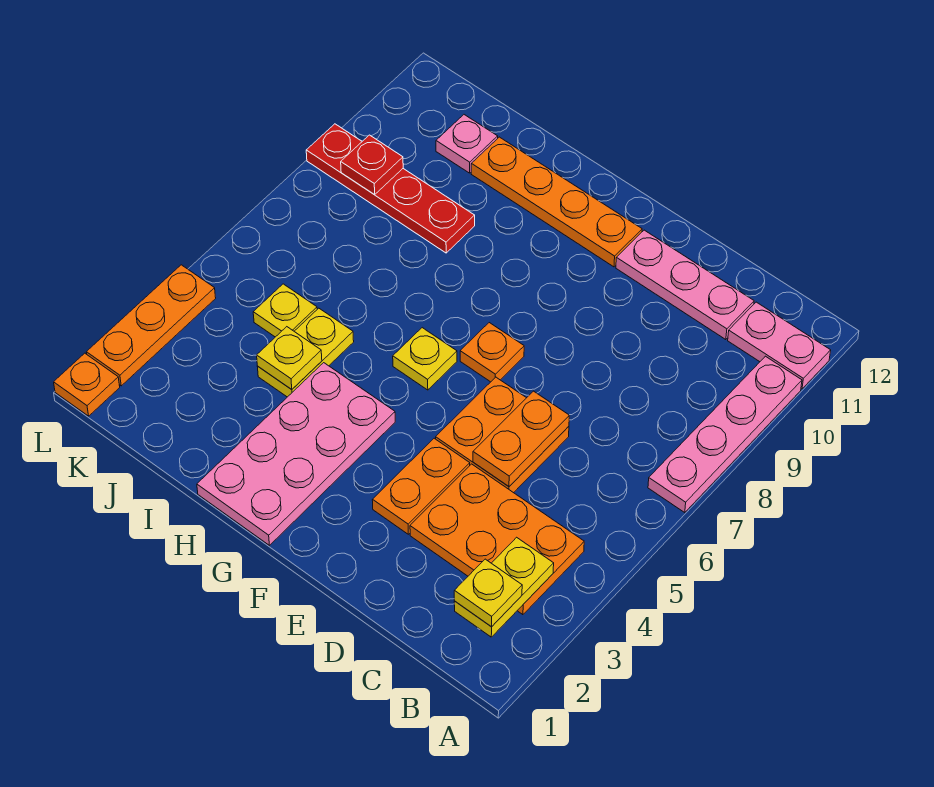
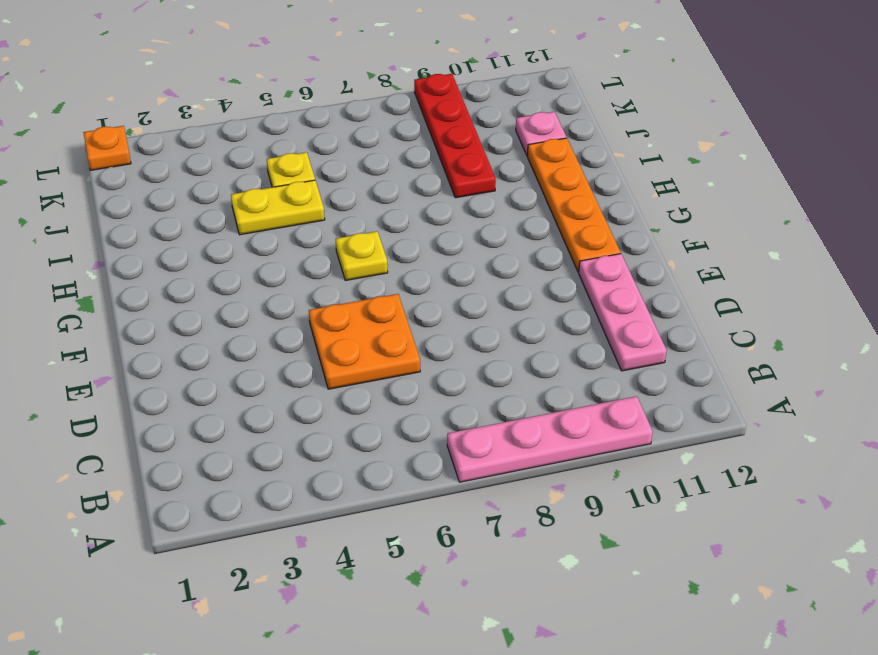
none -> pink plate A11:B11 level 1
none -> orange plate B3:D4 level 1
none -> orange plate E3:E4 level 1

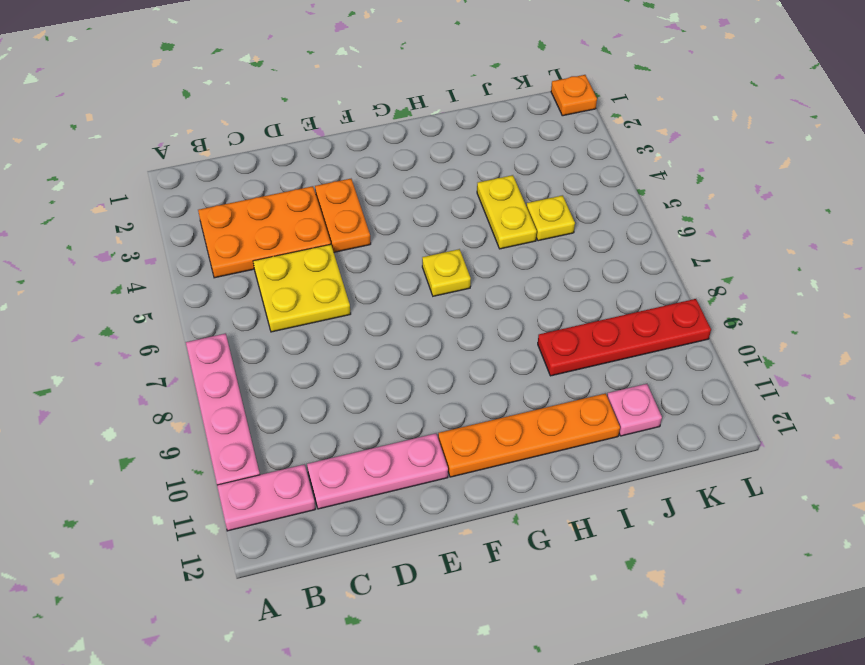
yellow plate C5:D6 level 1 -> orange plate D5:E6 level 1
none -> orange plate F7 level 1
none -> pink plate G1:H4 level 1
none -> orange plate L2:L4 level 1

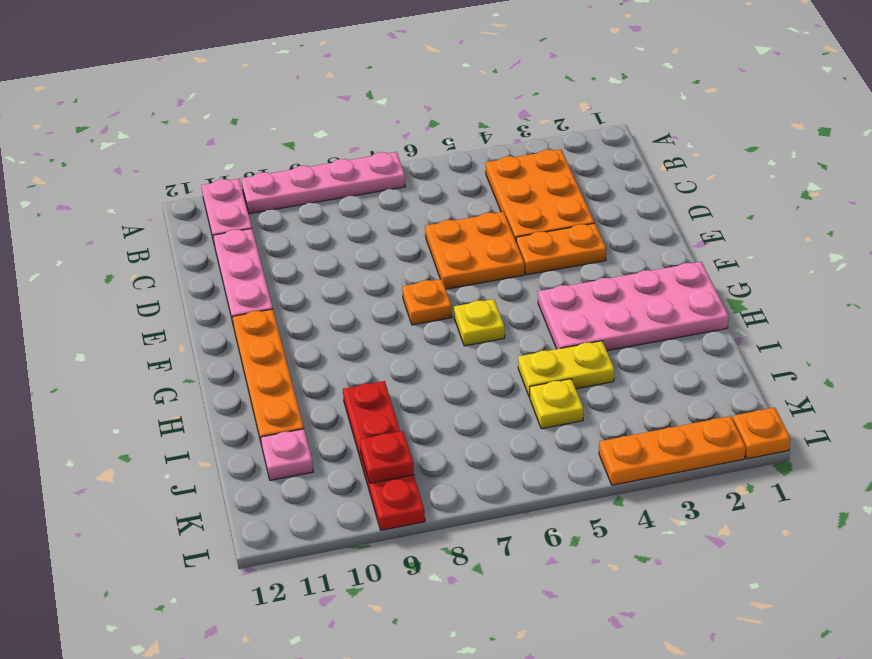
none -> yellow plate B2:B3 level 2
none -> orange plate D5:D6 level 2
none -> yellow plate I4 level 2

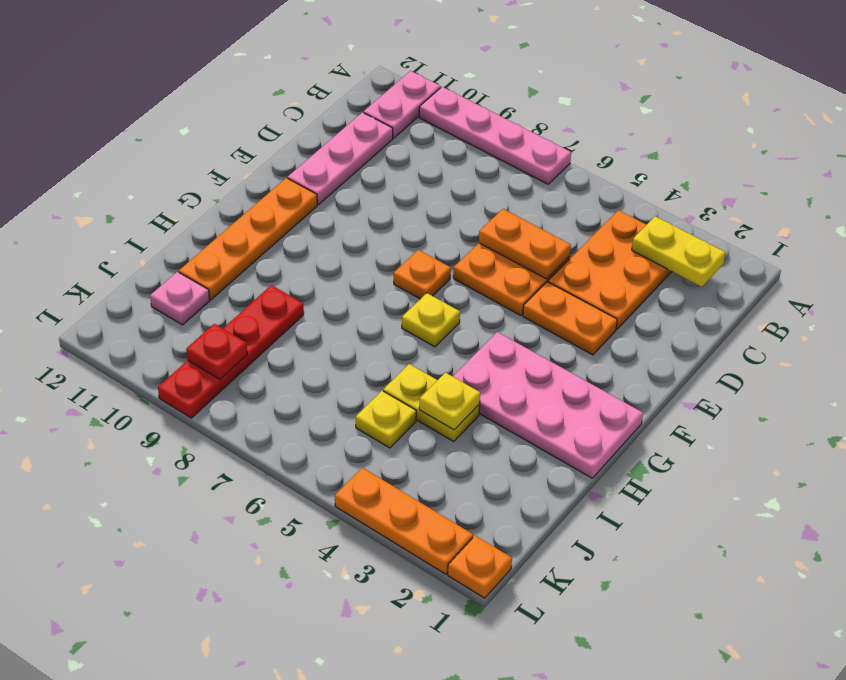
none -> yellow plate B2 level 3

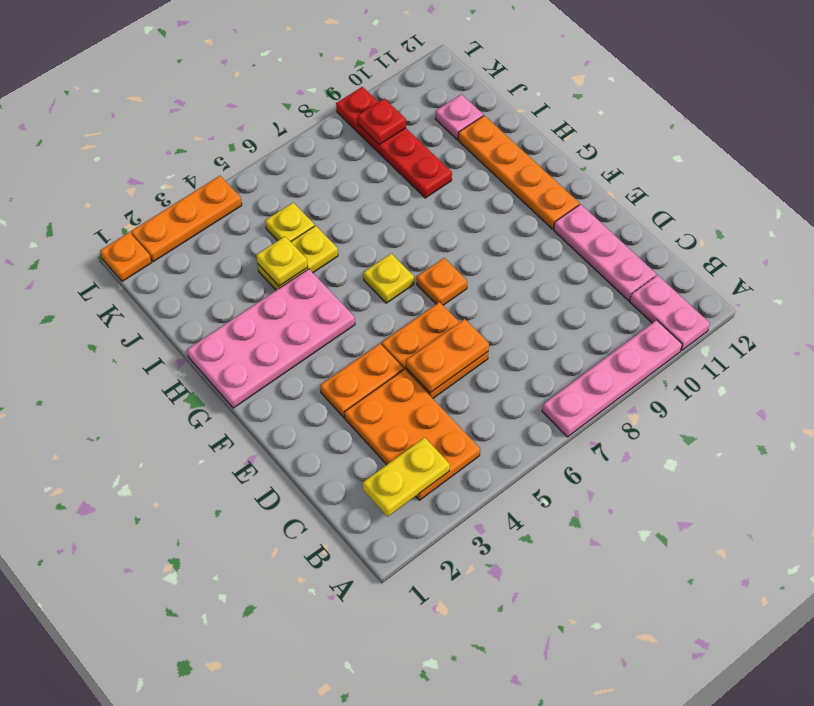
none -> yellow plate B2 level 3

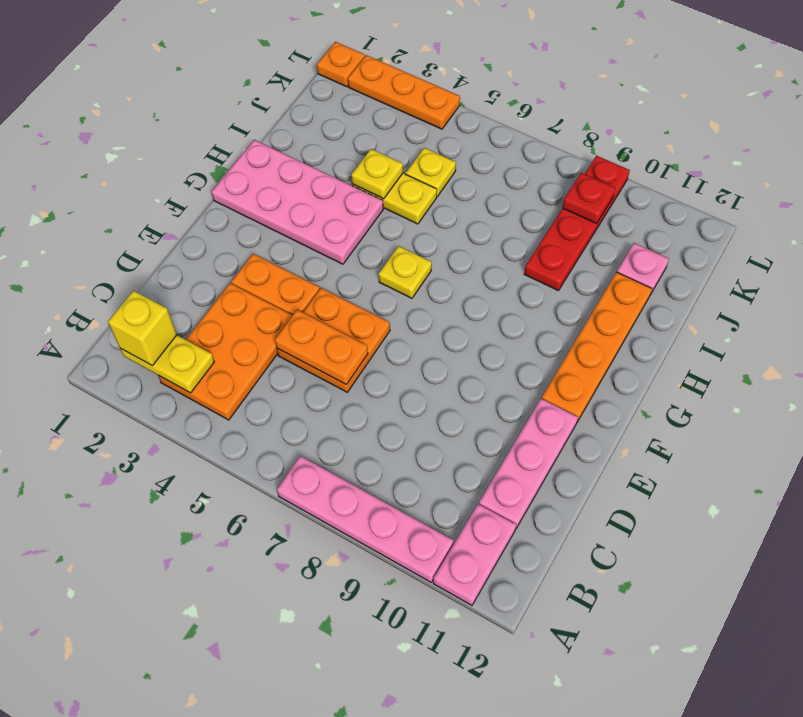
yellow brick B2 level 3 -> yellow plate B2 level 3
none -> orange plate F7 level 1

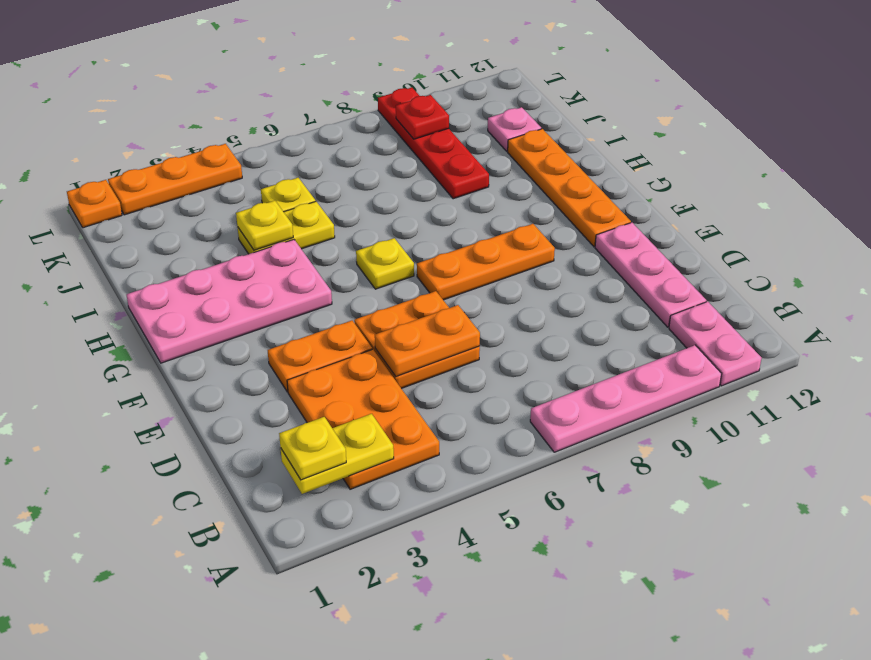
orange plate F7:F9 level 1 -> orange plate F7 level 1

